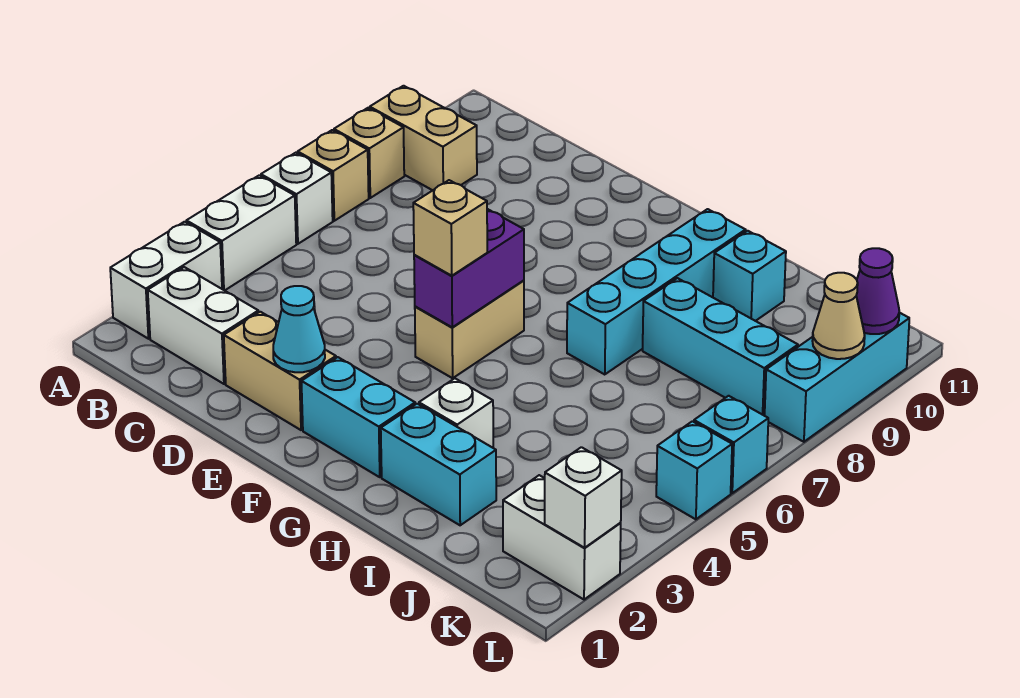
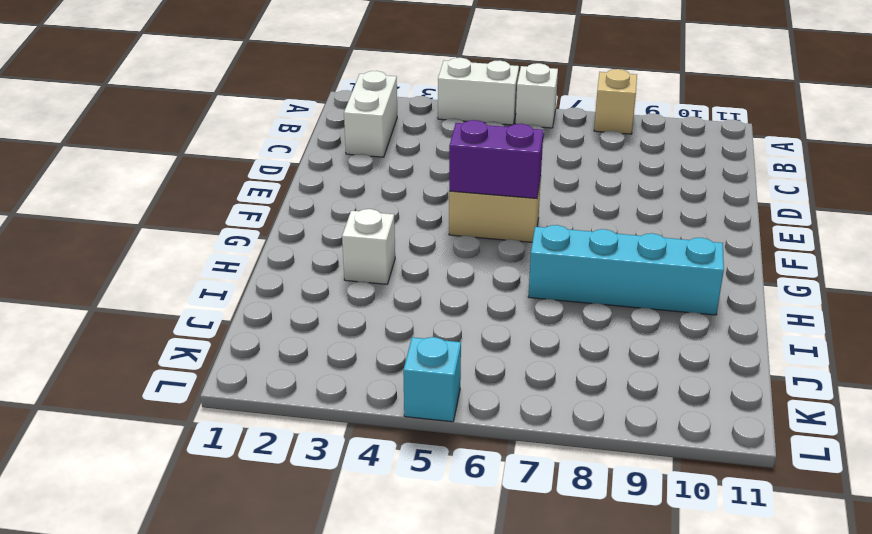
none -> white brick A2:A3 level 1
none -> tan brick A7 level 1
none -> tan brick A9:B9 level 1

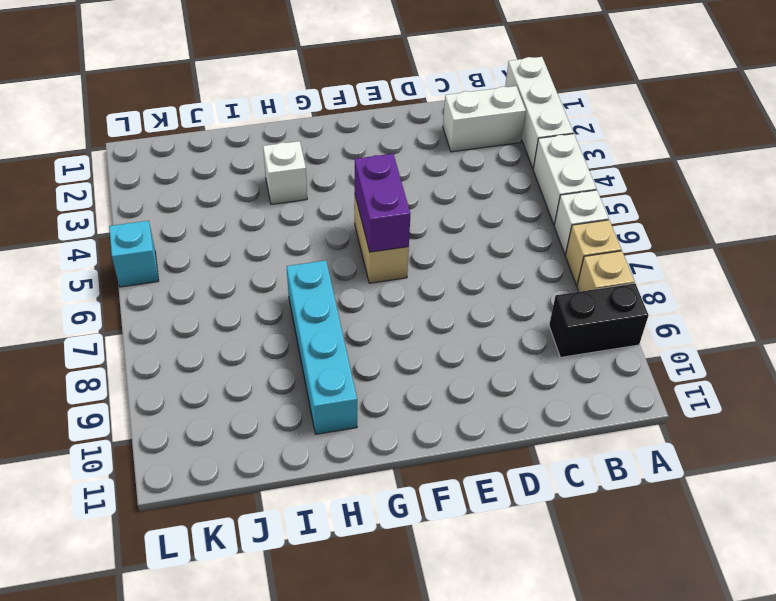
white brick A1:A3 level 1 -> white brick A2:A3 level 1
black brick A9:B9 level 1 -> tan brick A9:B9 level 1
none -> tan brick D2:E2 level 1
none -> cyan brick F2:G2 level 1
none -> cyan brick H2:I2 level 1

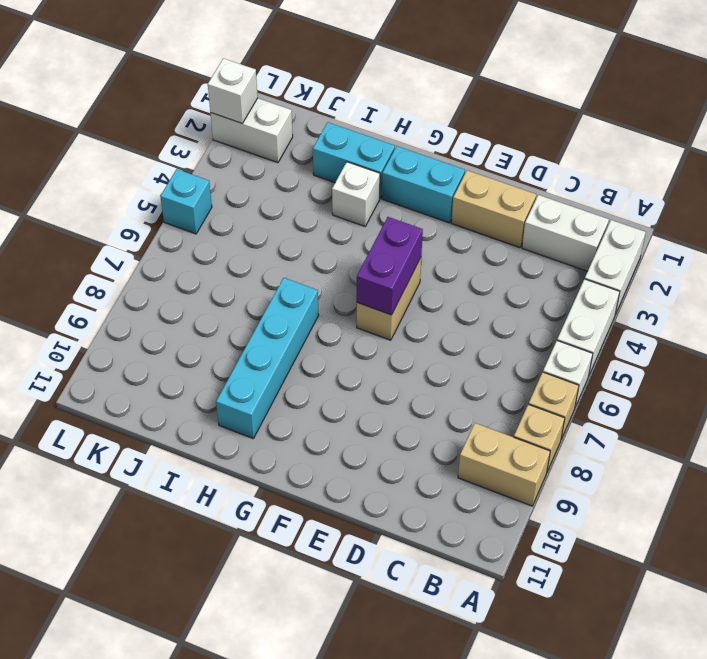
none -> cyan brick I8:K8 level 1
none -> cyan brick I10 level 1
none -> cyan brick L6 level 1

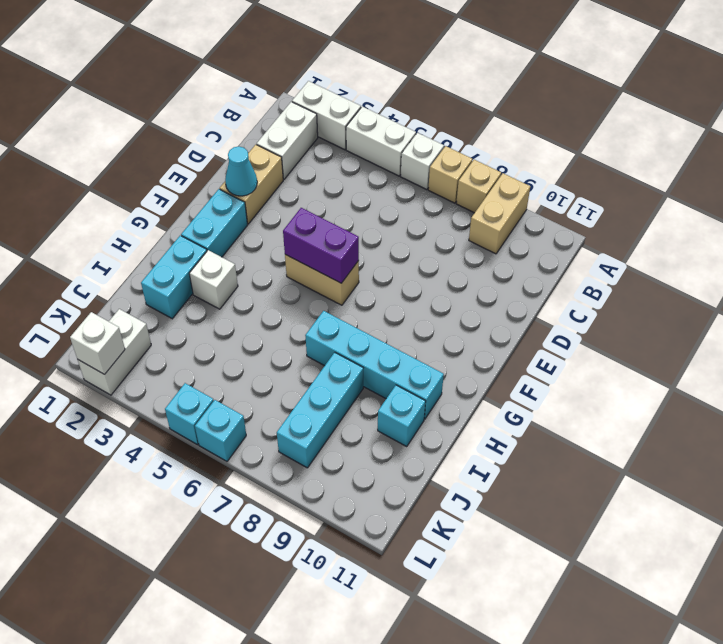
none -> cyan brick L8:L10 level 1
none -> tan cone L9 level 2
none -> purple cone L10 level 2

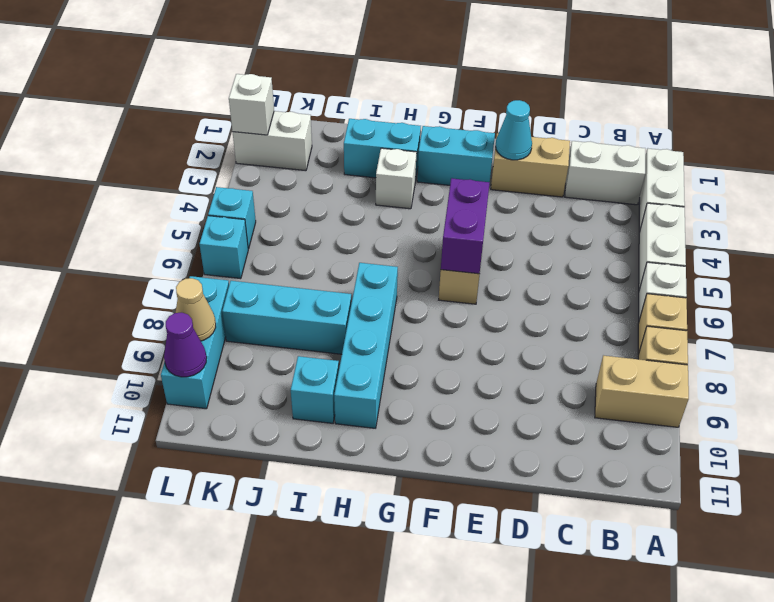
none -> tan brick F5 level 3

